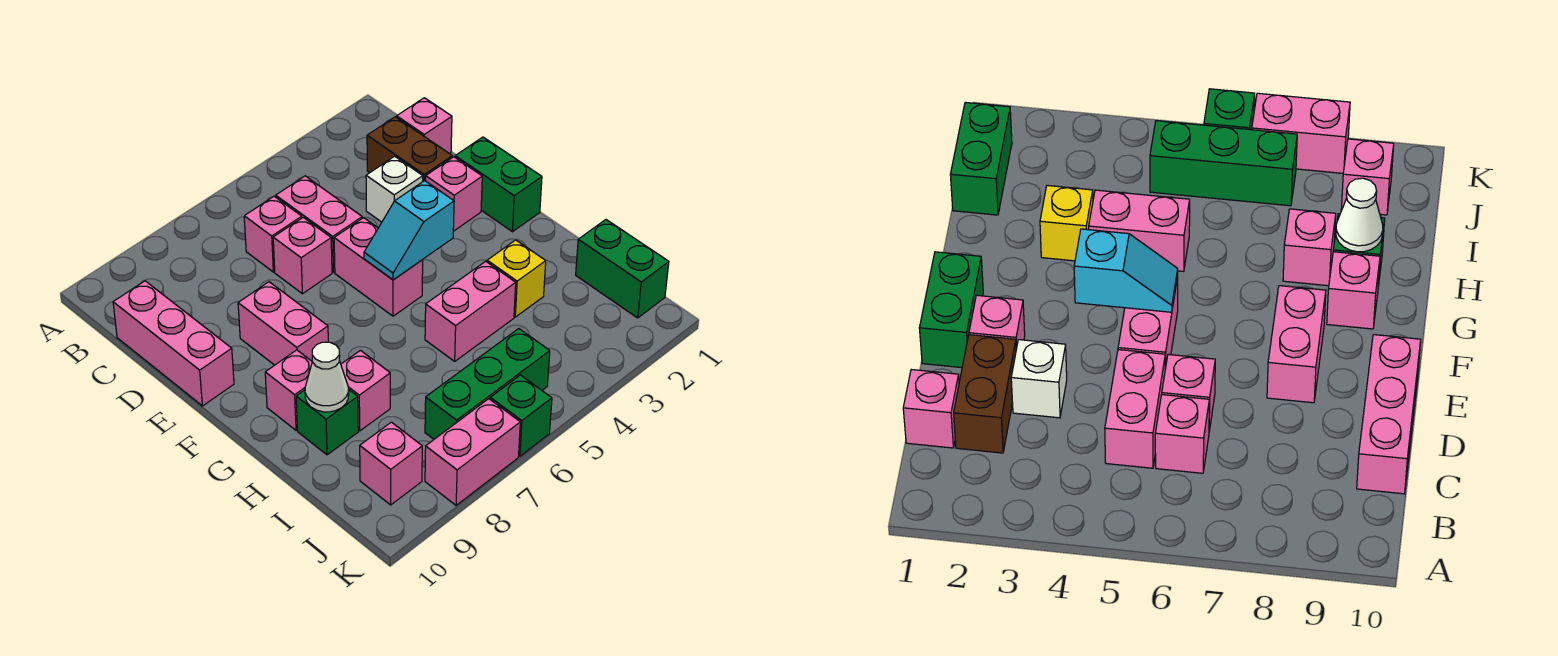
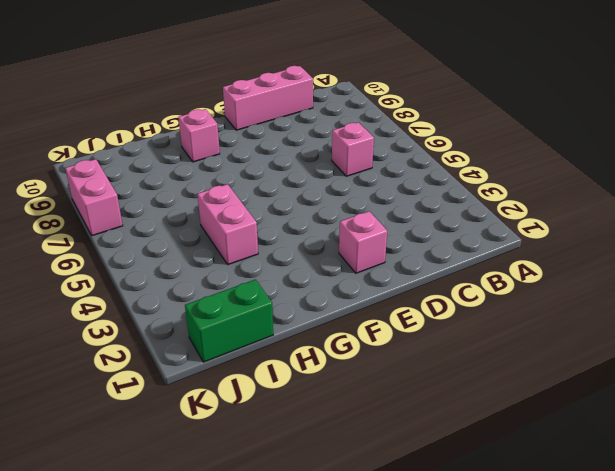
none -> pink brick C1 level 1
none -> brown brick C2:D2 level 1
none -> pink brick C5:D5 level 1

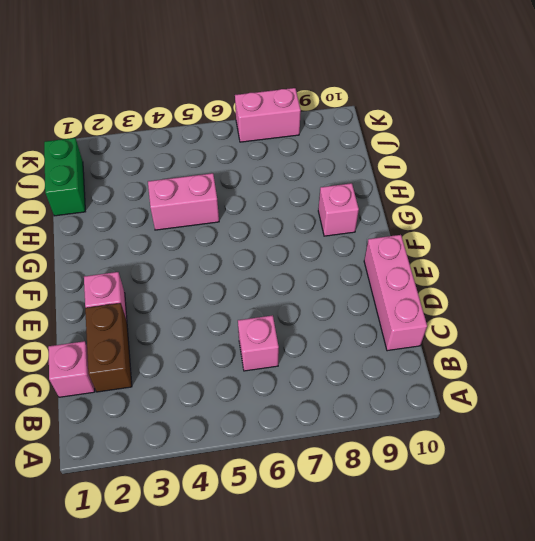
none -> pink brick C5:D5 level 1
none -> white brick D3 level 1
none -> pink brick D6 level 1

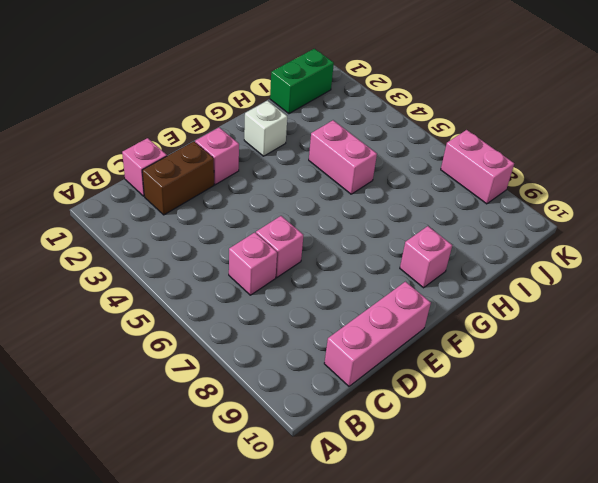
white brick G2 level 1 -> white brick D3 level 1
none -> pink brick C5:D5 level 1
none -> green brick E1:F1 level 1
none -> pink brick E5:F5 level 1

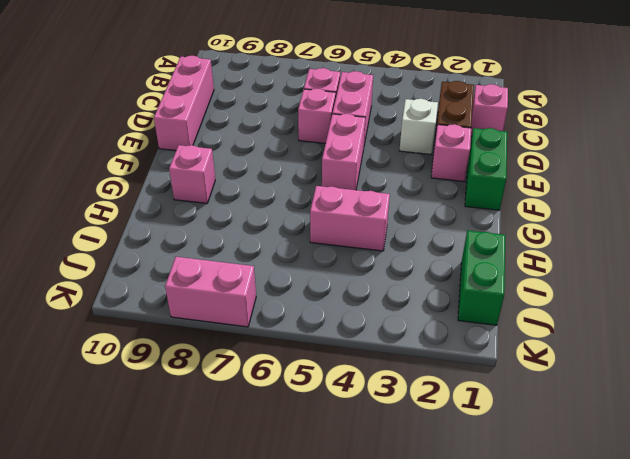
none -> pink brick E8:F8 level 1
none -> yellow brick H3 level 1
none -> pink brick H8 level 1

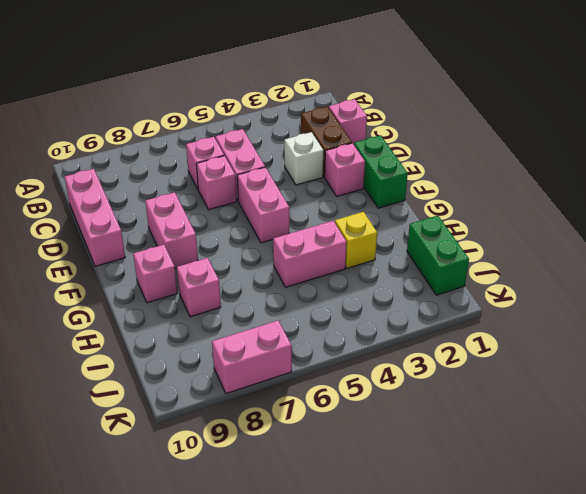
none -> green brick H9 level 1
none -> green brick J5:J7 level 1
none -> pink brick J9 level 1

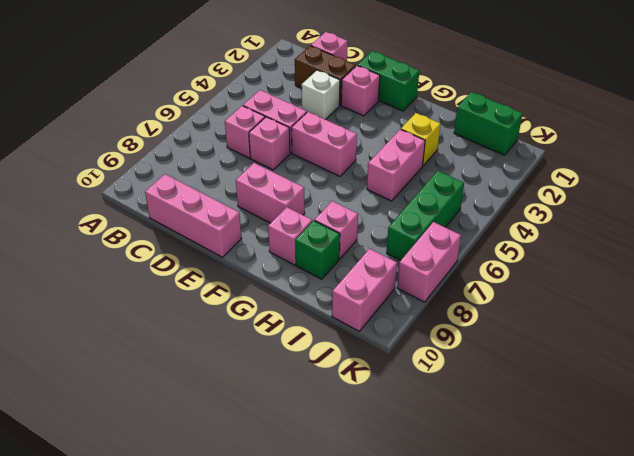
pink brick J9:J10 level 1 -> pink brick J9 level 1
none -> green brick K6 level 1
none -> cyan slope F4:F5 level 2 top 4
none -> white cone H9 level 2

